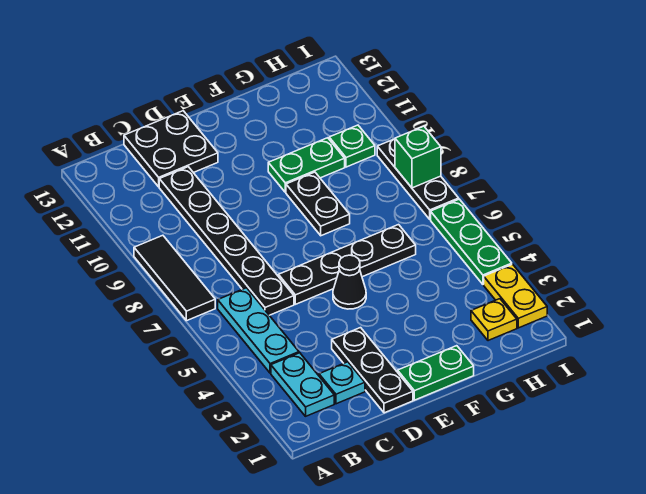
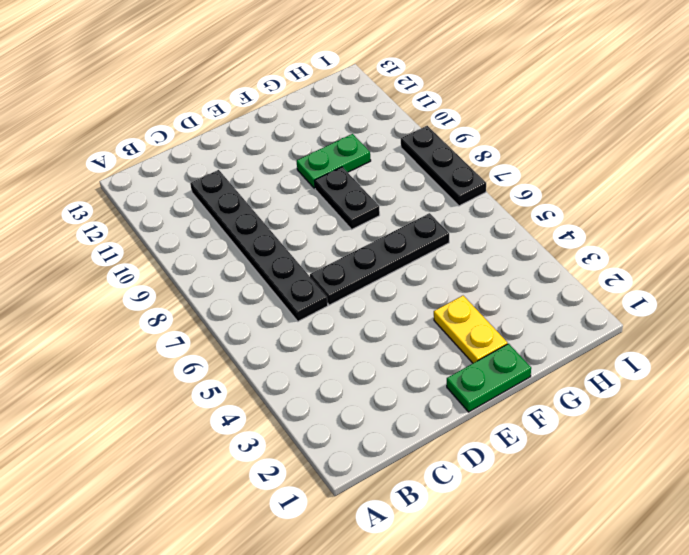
yellow plate F2:F3 level 1 -> yellow plate I2:I3 level 1
none -> black tile A7:A9 level 1
none -> cyan plate B2:B3 level 1
none -> cyan plate B4:B6 level 1

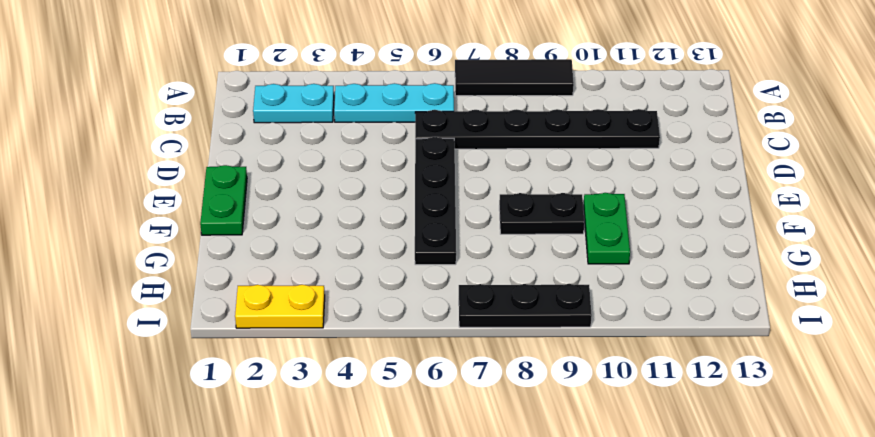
none -> cyan plate C2 level 1
none -> black plate C12:D13 level 1
none -> black plate D1:D3 level 1

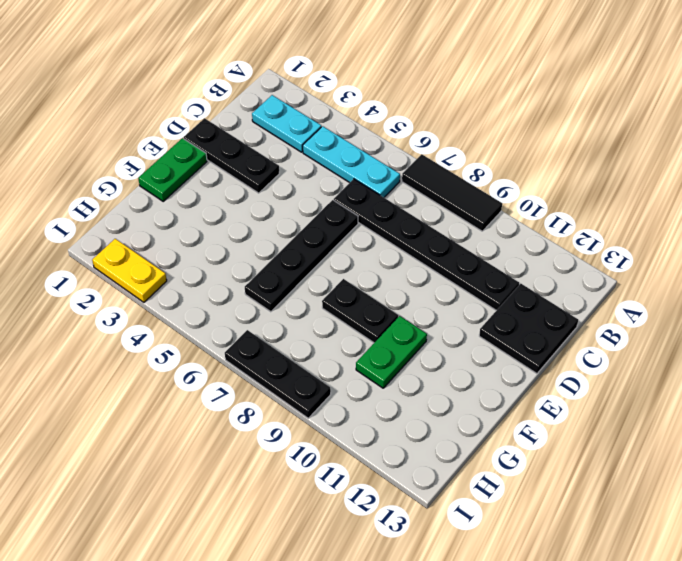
none -> cyan plate C2 level 1
none -> black cone E5 level 1
none -> yellow plate H2 level 1

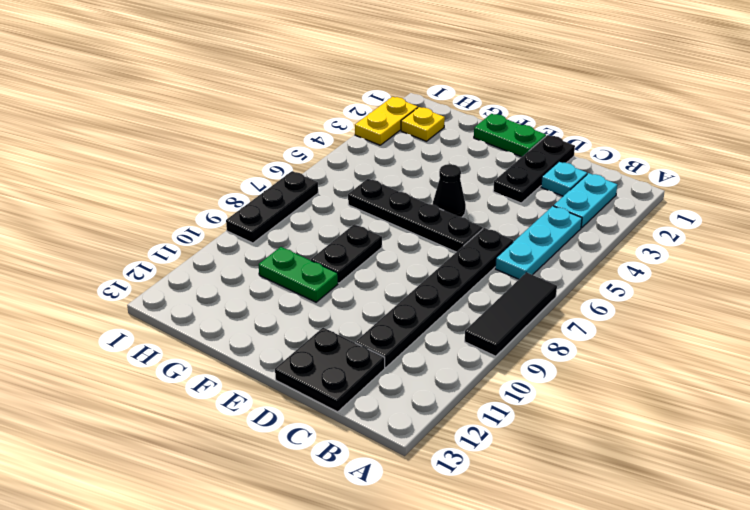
none -> green plate H10 level 1
none -> green plate I4:I6 level 1
none -> green brick I8 level 2

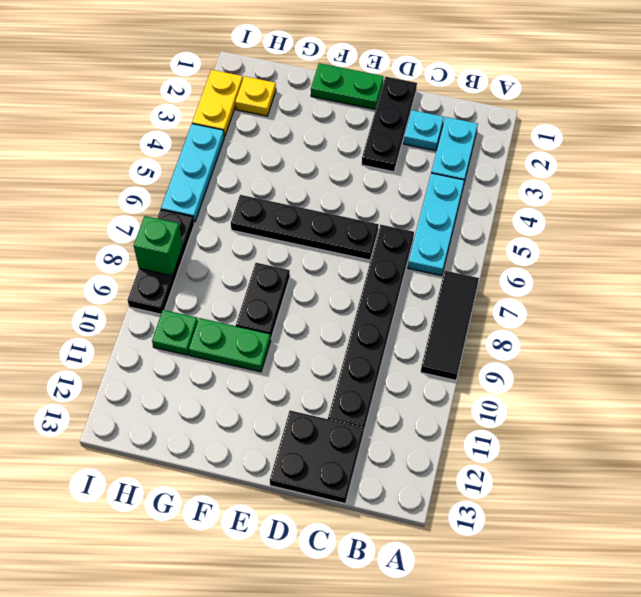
cyan plate I4:I6 level 1 -> green plate I4:I6 level 1
none -> black cone E5 level 1

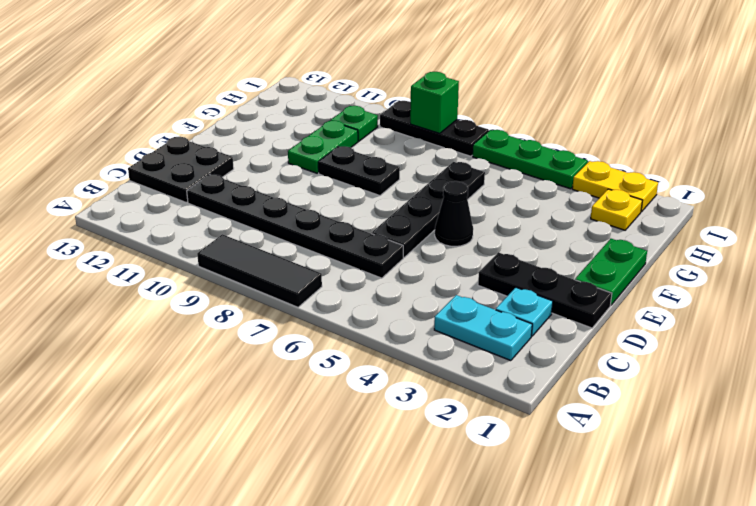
none -> cyan plate B4:B6 level 1

